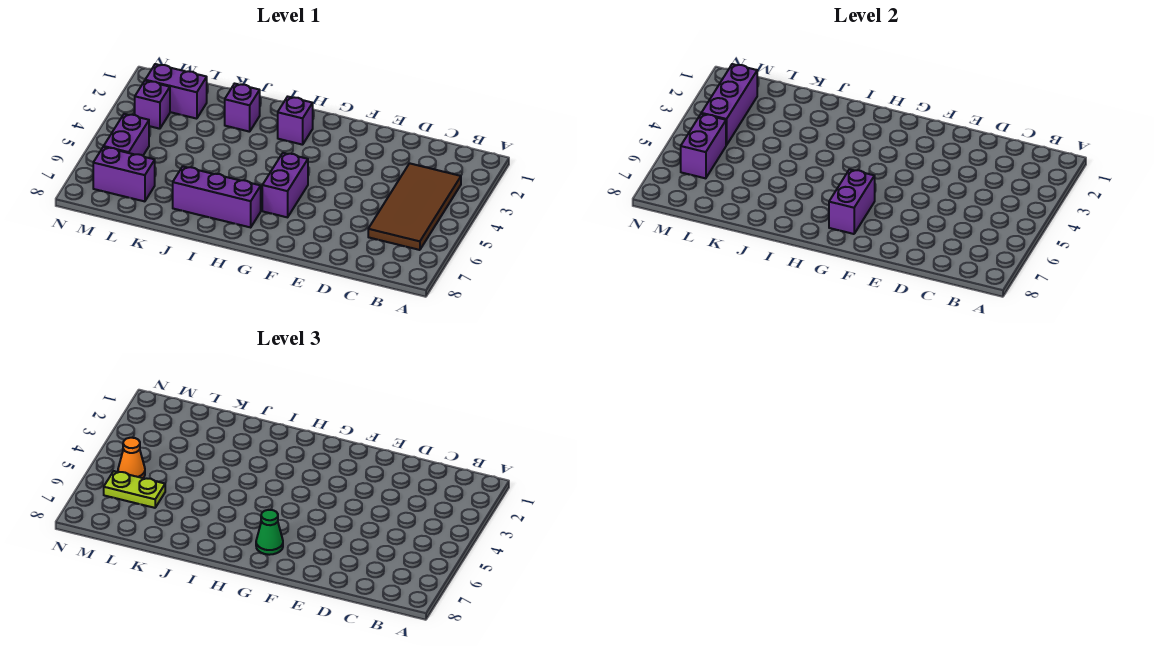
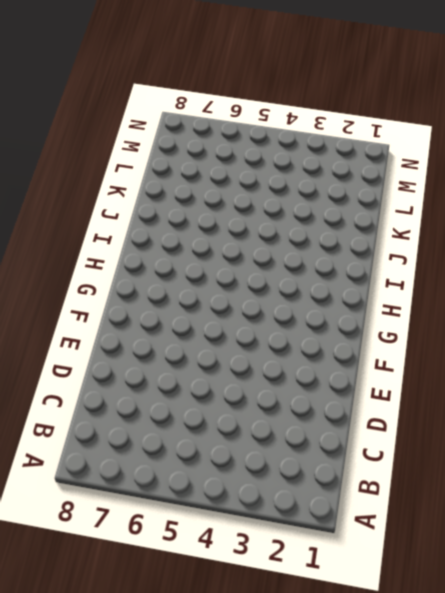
none -> brown tile B3:C6 level 1
none -> purple brick G5:G6 level 1
none -> purple brick H2 level 1

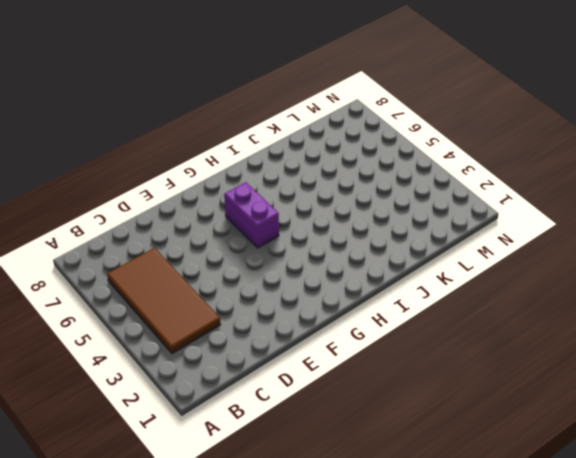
none -> purple brick H2 level 1
none -> purple brick H7:J7 level 1
none -> purple brick J2 level 1

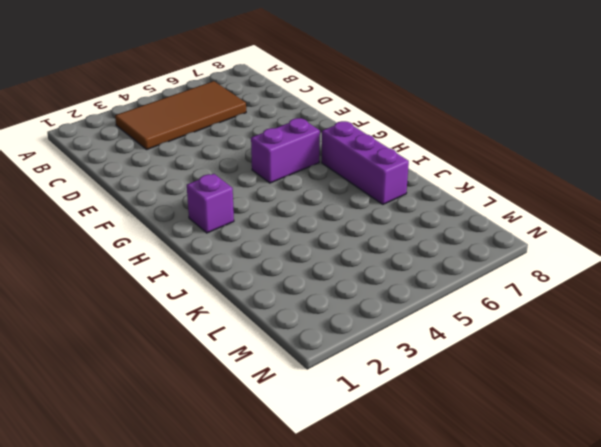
none -> purple brick J2 level 1
none -> purple brick L2:M2 level 1
none -> purple brick L7:M7 level 1

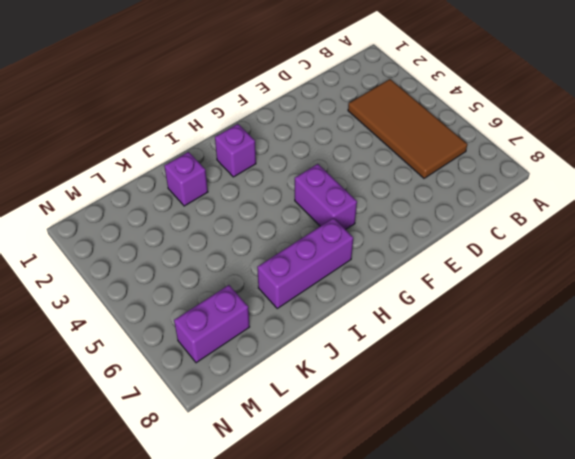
none -> purple brick L2:M2 level 1
none -> purple brick M3 level 1
none -> purple brick M5:M6 level 1

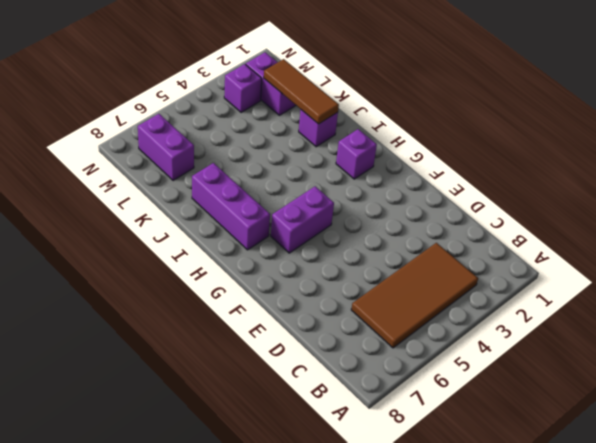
brown tile J2:L2 level 2 -> none
none -> purple brick M5:M6 level 1
none -> purple brick G6:G7 level 2
none -> purple brick M2:M4 level 2

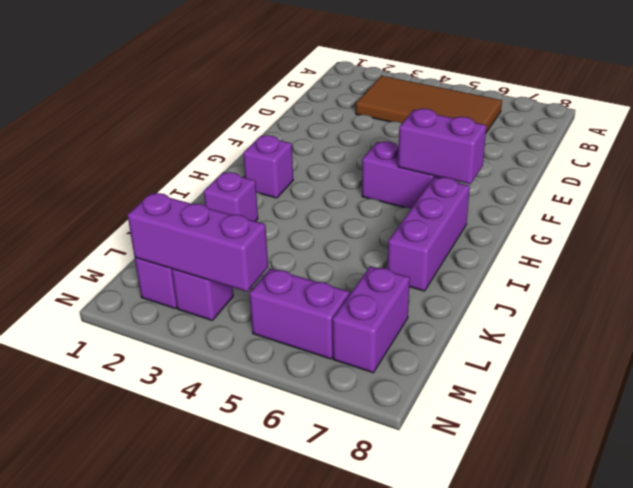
none -> purple brick M5:M6 level 2
none -> green cone G7 level 3
none -> lime plate L6:M6 level 3

